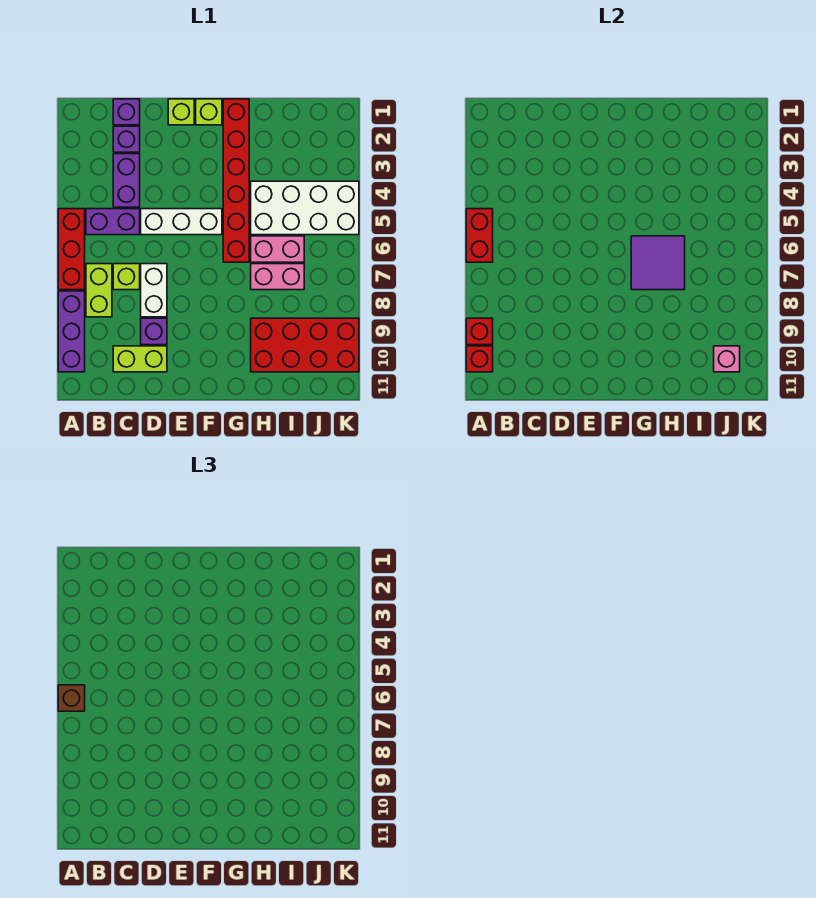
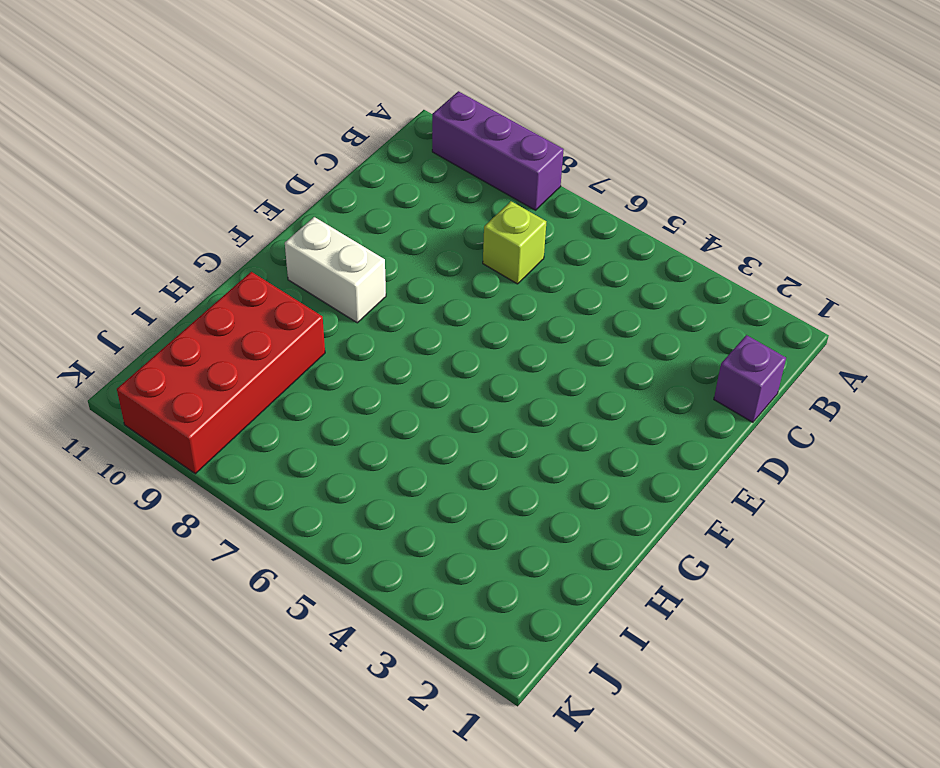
white brick F9:F10 level 1 -> white brick D7:D8 level 1
none -> red brick A5:A7 level 1
none -> purple brick B5:C5 level 1
none -> lime brick B7:B8 level 1

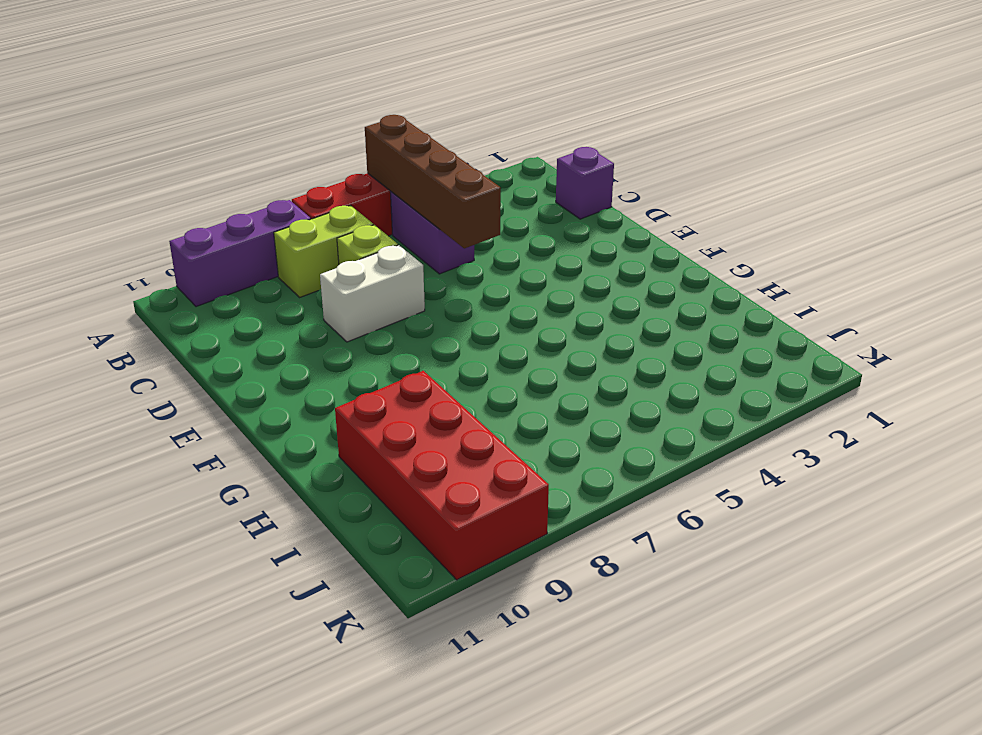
brown brick A5:D5 level 2 -> red brick A5:A6 level 2
none -> purple brick C2 level 1
none -> purple brick C3:C4 level 1
none -> lime brick C10:D10 level 1

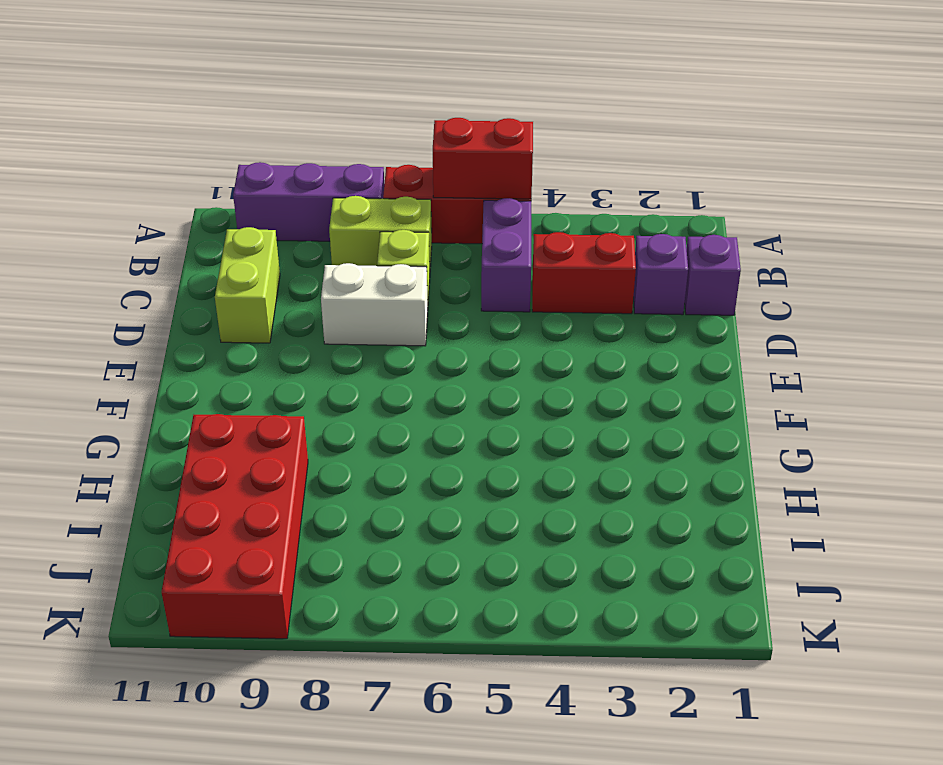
red brick C3:C4 level 1 -> purple brick C3:C4 level 1
none -> white brick D5:F5 level 1
none -> purple brick D9 level 1
none -> lime brick E1 level 1

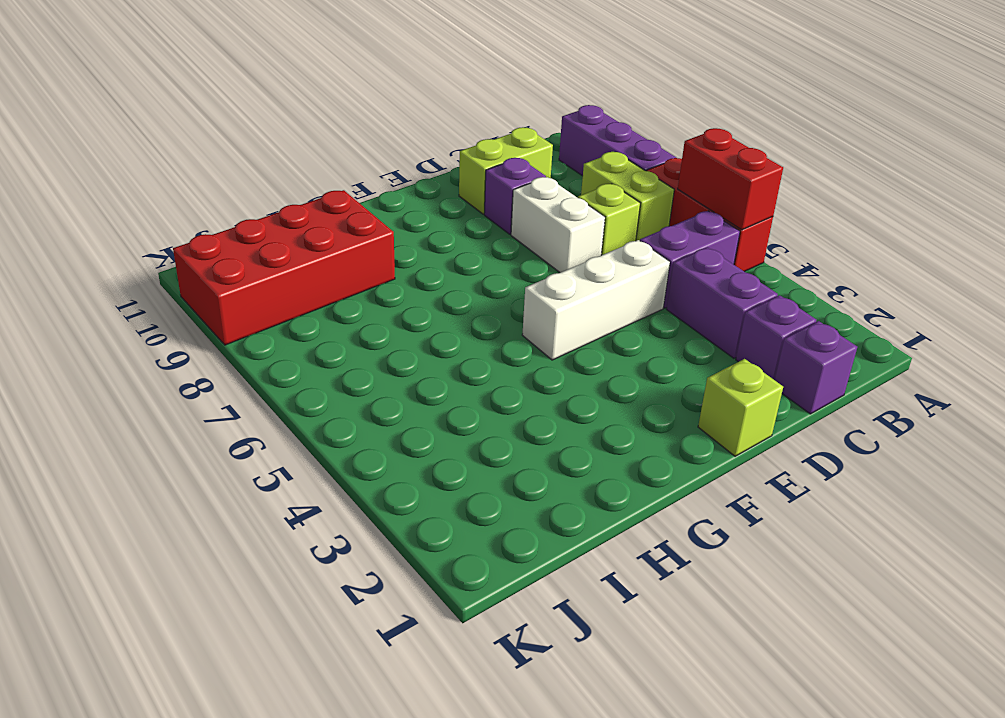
none -> lime brick F1 level 1
none -> red brick G1:G6 level 1
none -> white brick H4:K5 level 1

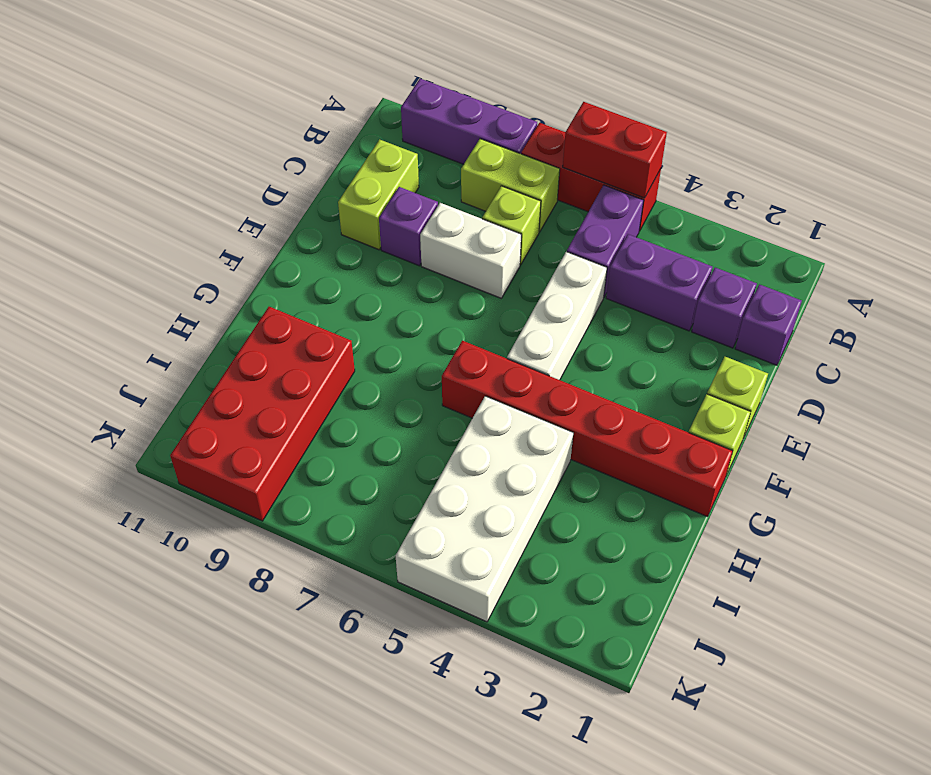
none -> pink brick H6:I6 level 1
none -> pink brick H7:I7 level 1
none -> red brick A9 level 2

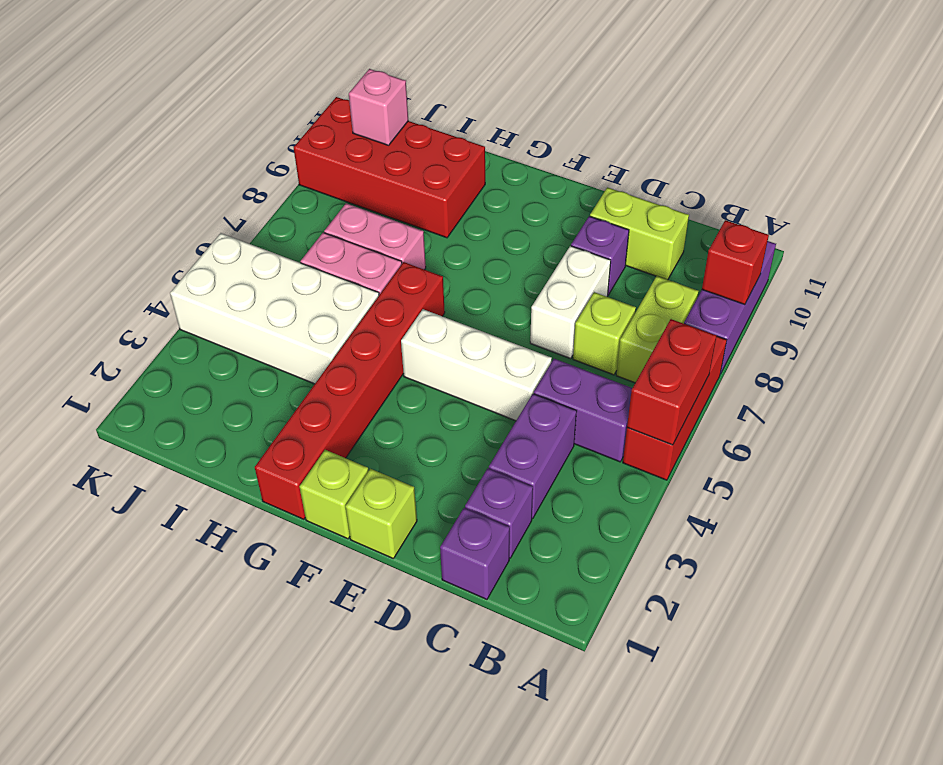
none -> red brick A10 level 2
none -> purple tile G6:H7 level 2
none -> brown brick A6 level 3

